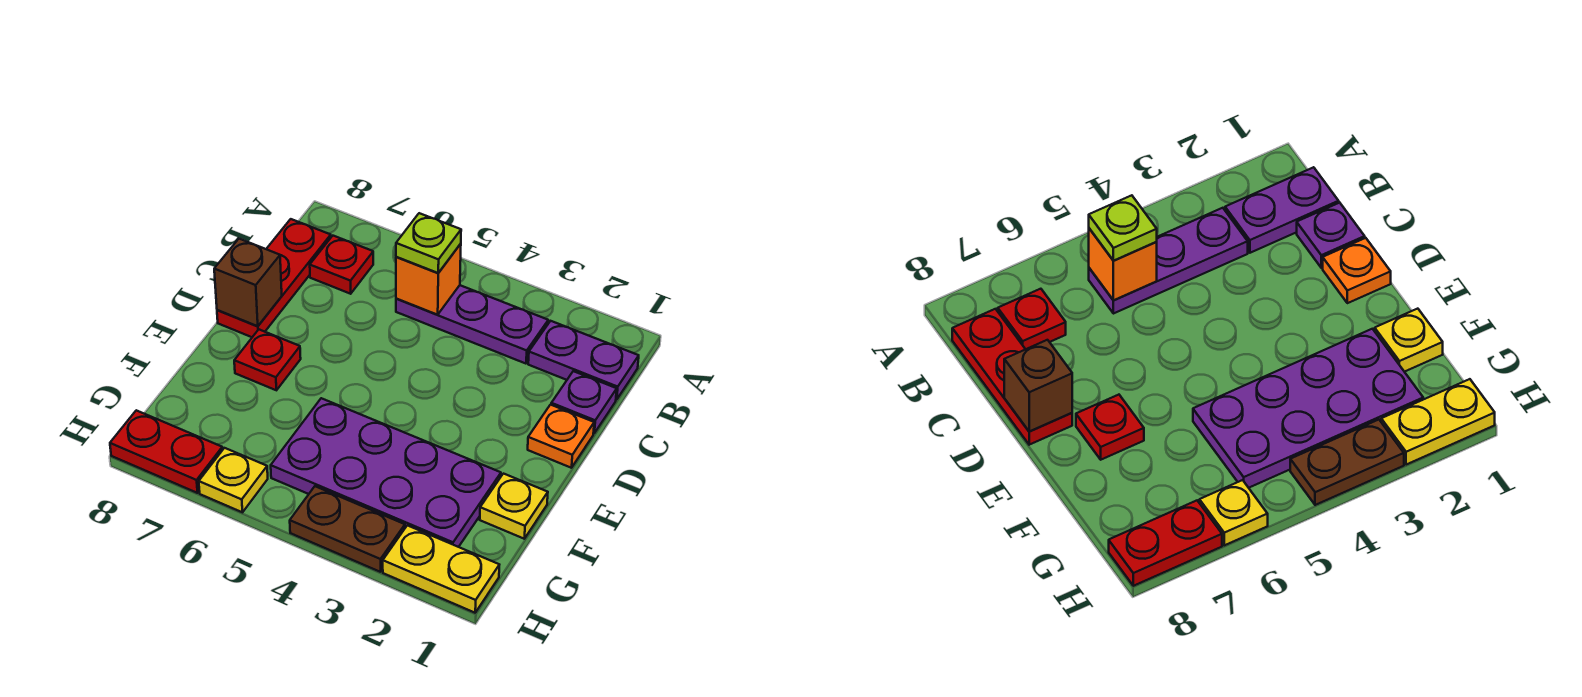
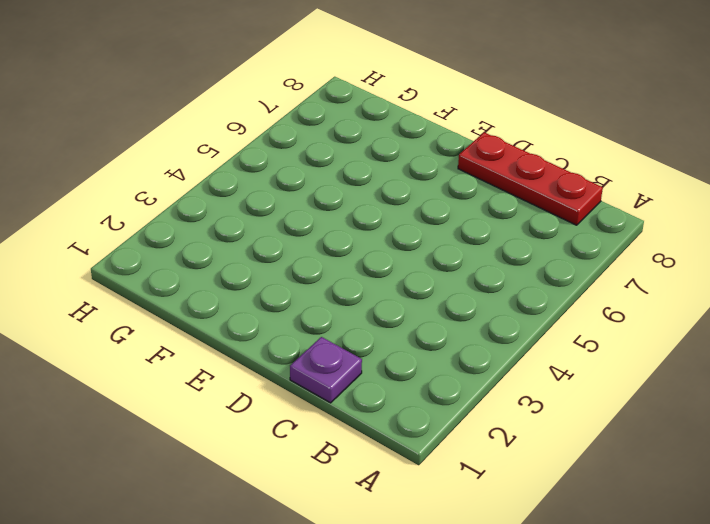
none -> purple plate B1:B2 level 1
none -> purple plate B3:B5 level 1
none -> red plate B7 level 1

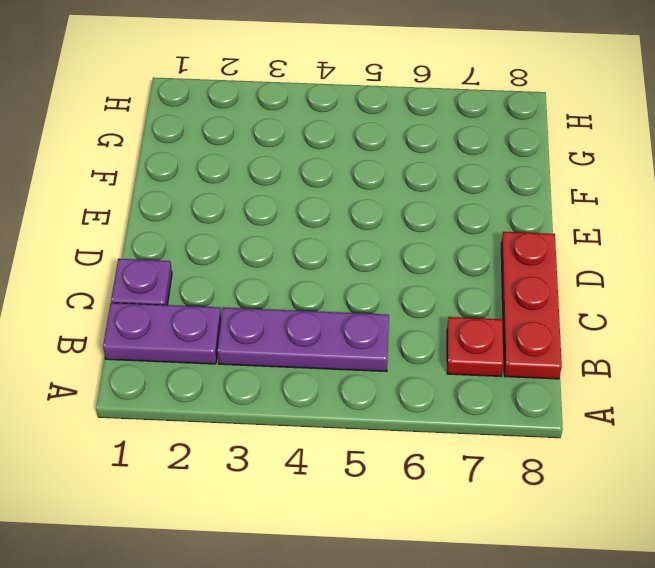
none -> orange plate D1 level 1
none -> red plate E7 level 1
none -> yellow plate F1 level 1

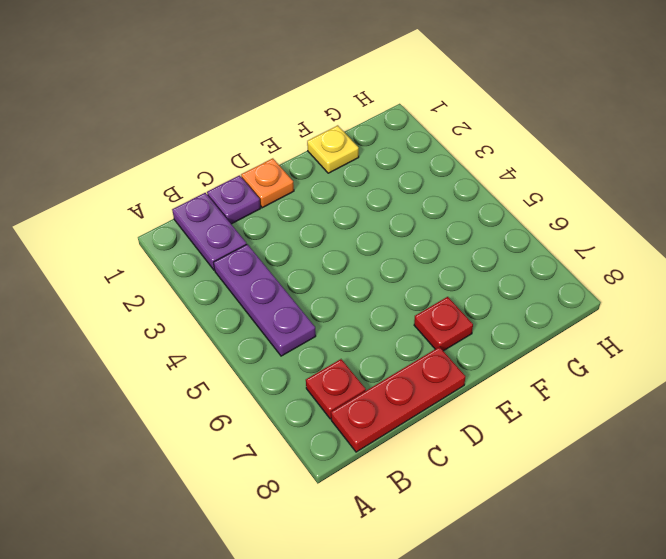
none -> purple plate F2:G5 level 1
none -> yellow plate H1:H2 level 1
none -> brown plate H3:H4 level 1

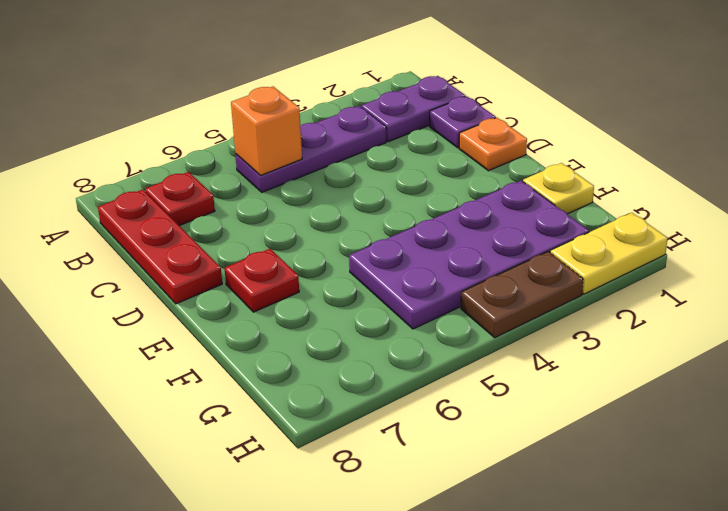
none -> yellow plate H6 level 1
none -> red plate H7:H8 level 1
none -> brown brick D8 level 2

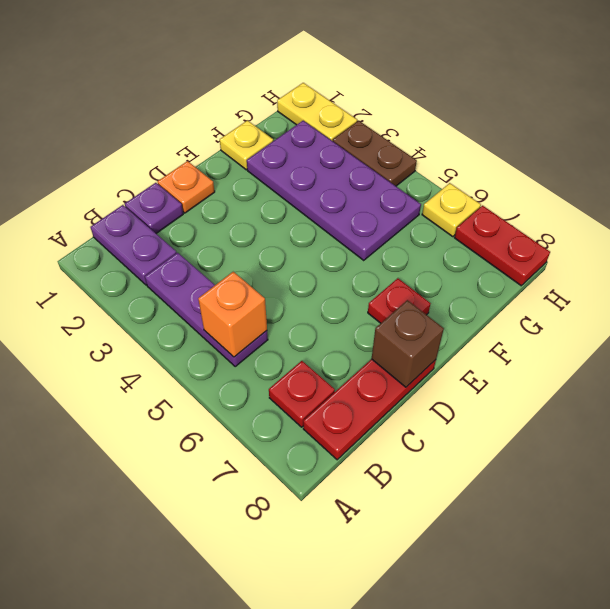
none -> lime plate B5 level 3

